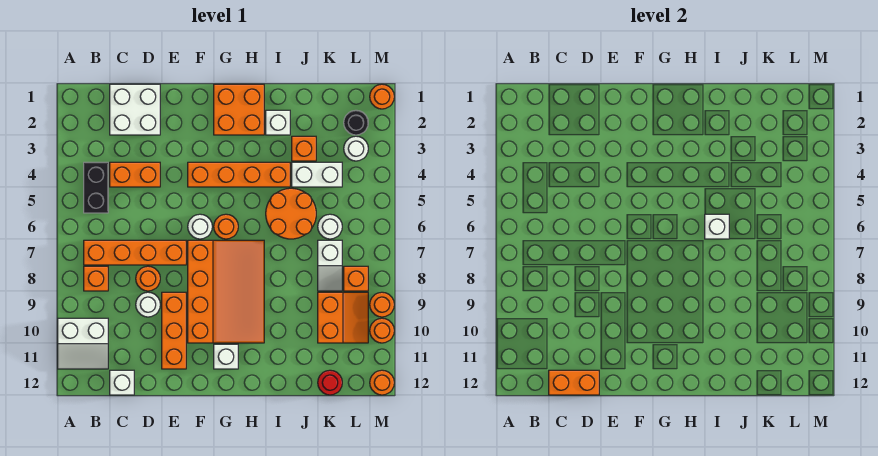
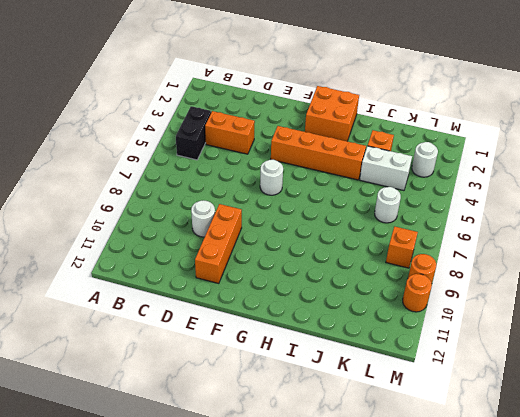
none -> white slope A10:B11 level 1 top 10
none -> orange brick B7:E7 level 1
none -> orange brick B8 level 1
none -> white brick C1:D2 level 1

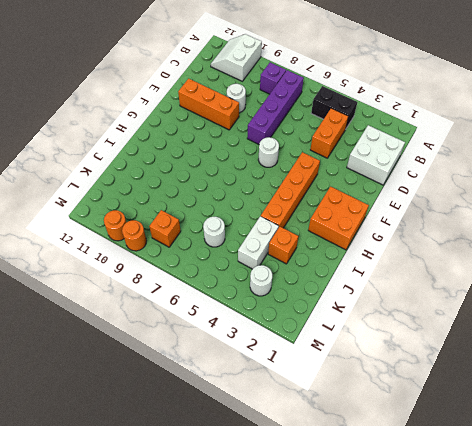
purple brick B7:E7 level 1 -> orange brick B7:E7 level 1
purple brick B8 level 1 -> orange brick B8 level 1
none -> white brick C12 level 1
none -> orange round brick D8 level 1
none -> orange slope F7:H10 level 1 top F
none -> orange round brick G6 level 1

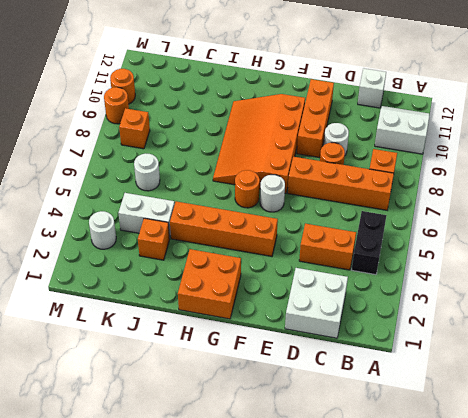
none -> white brick G11 level 1
none -> white brick I2 level 1
none -> orange round brick I5:J6 level 1
none -> white slope K7:K8 level 1 top 7

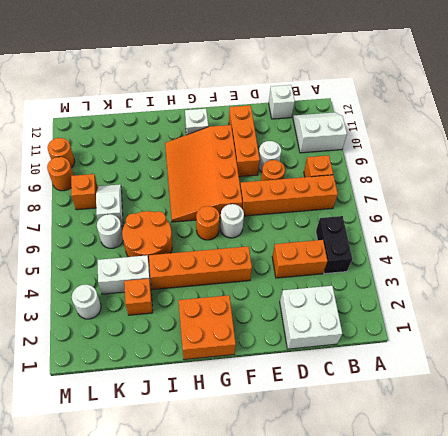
none -> white brick I2 level 1
none -> orange slope K9:L10 level 1 top K
none -> red round brick K12 level 1
none -> black round brick L2 level 1

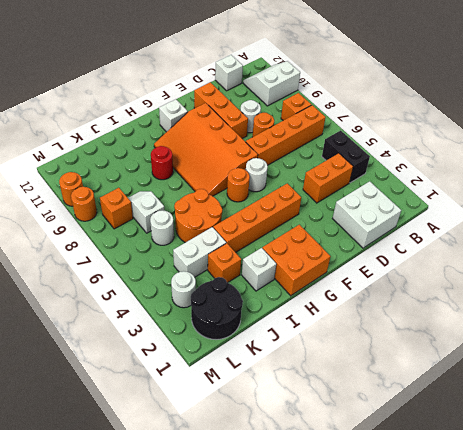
red round brick I9 level 1 -> red round brick K12 level 1
black round brick K1:L2 level 1 -> black round brick L2 level 1
none -> orange slope K9:L10 level 1 top K
none -> orange round brick M1 level 1
none -> orange round brick M12 level 1
none -> orange brick C12:D12 level 2

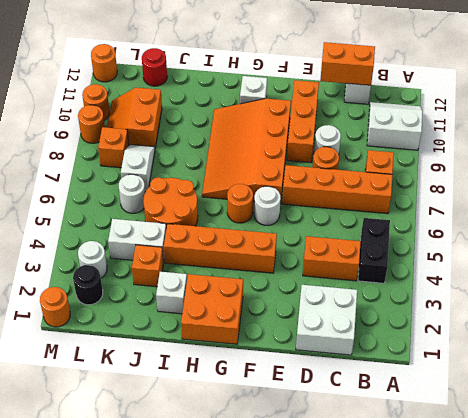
none -> white brick I6 level 2

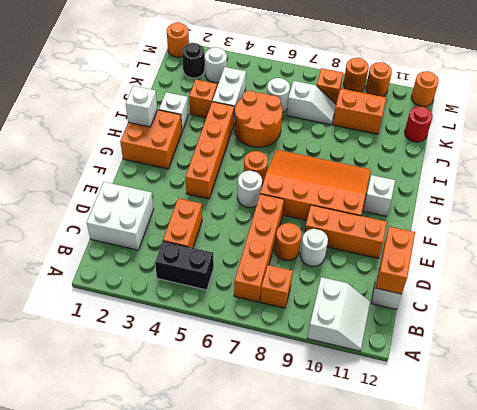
white brick H1 level 2 -> white brick I6 level 2

